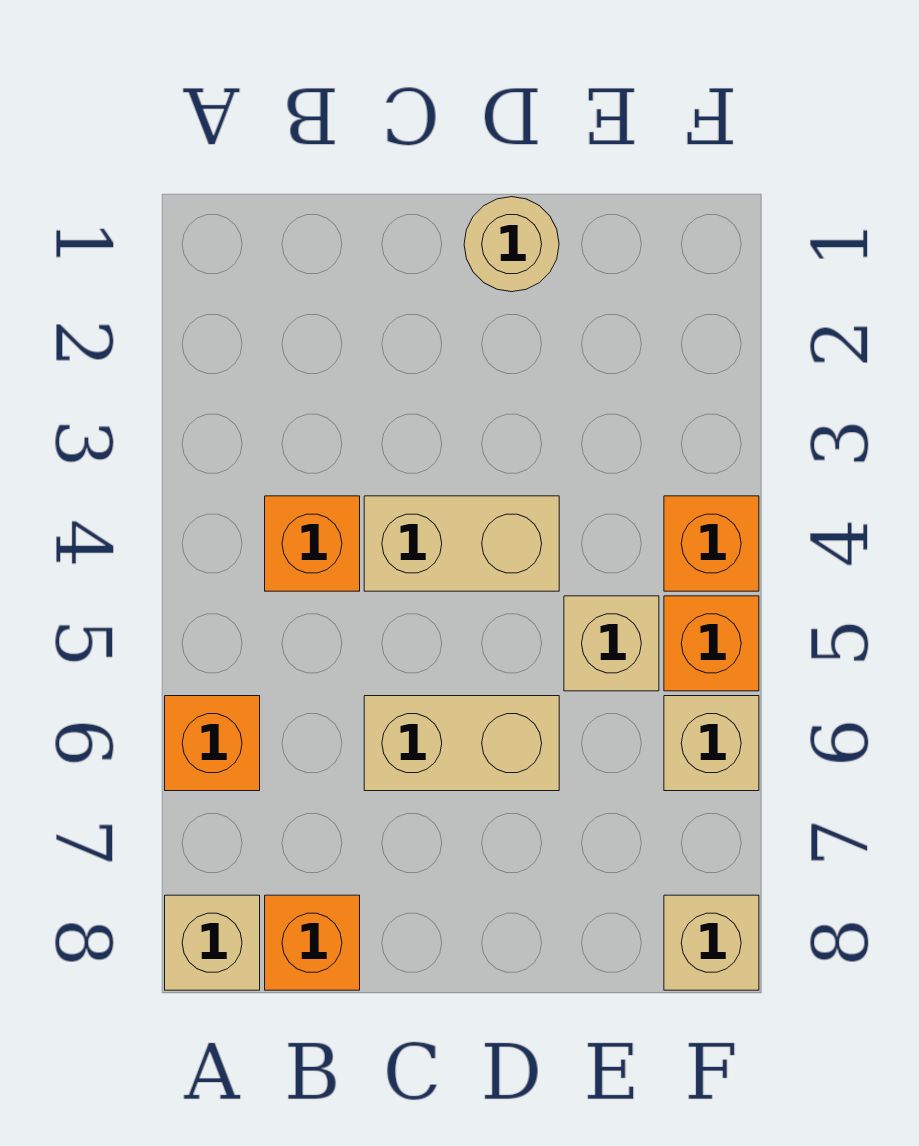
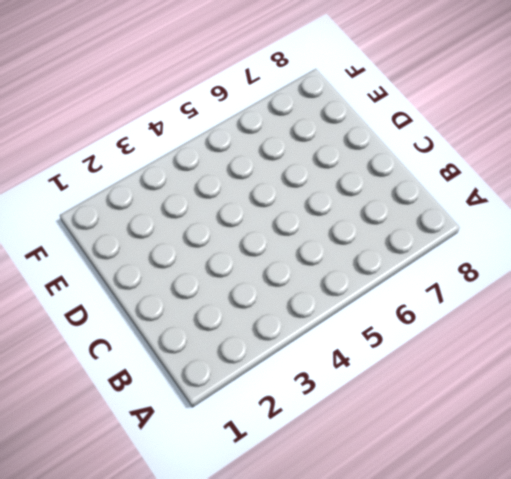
none -> orange brick A6 level 1
none -> tan brick A8 level 1
none -> orange brick B4 level 1

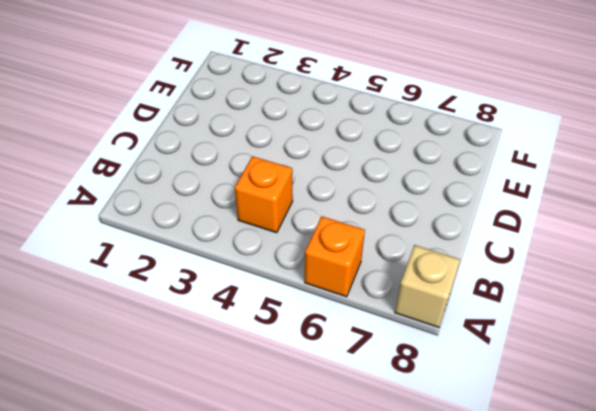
none -> orange brick B8 level 1
none -> tan brick C4:D4 level 1
none -> tan brick C6:D6 level 1

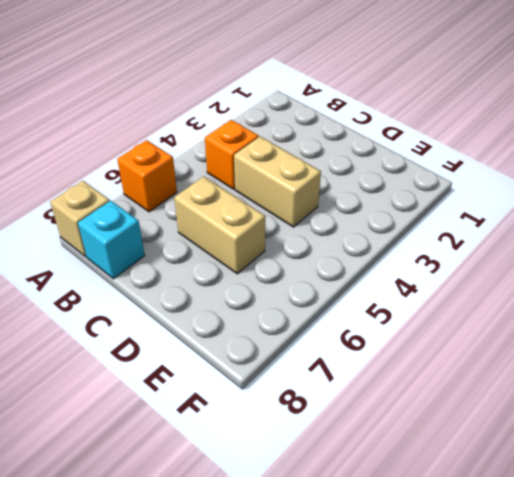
cyan brick B8 level 1 -> orange brick B8 level 1
none -> tan round brick D1 level 1
none -> tan brick E5 level 1
none -> orange brick F4 level 1

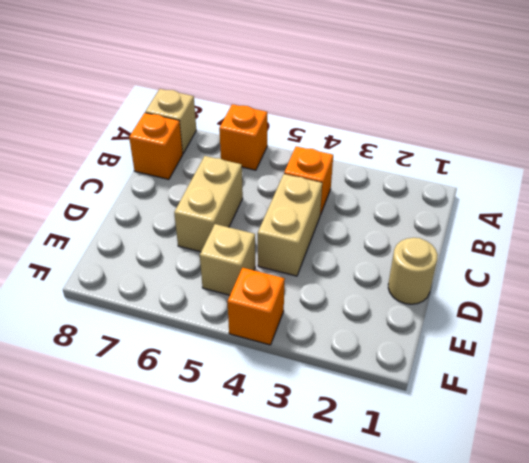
none -> orange brick F5 level 1
none -> tan brick F6 level 1
none -> tan brick F8 level 1

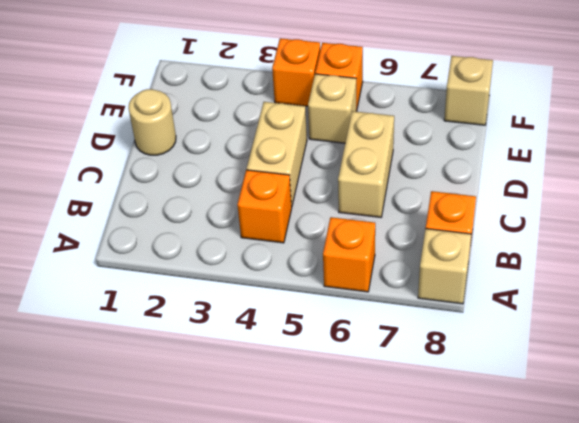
none -> tan brick F6 level 1

